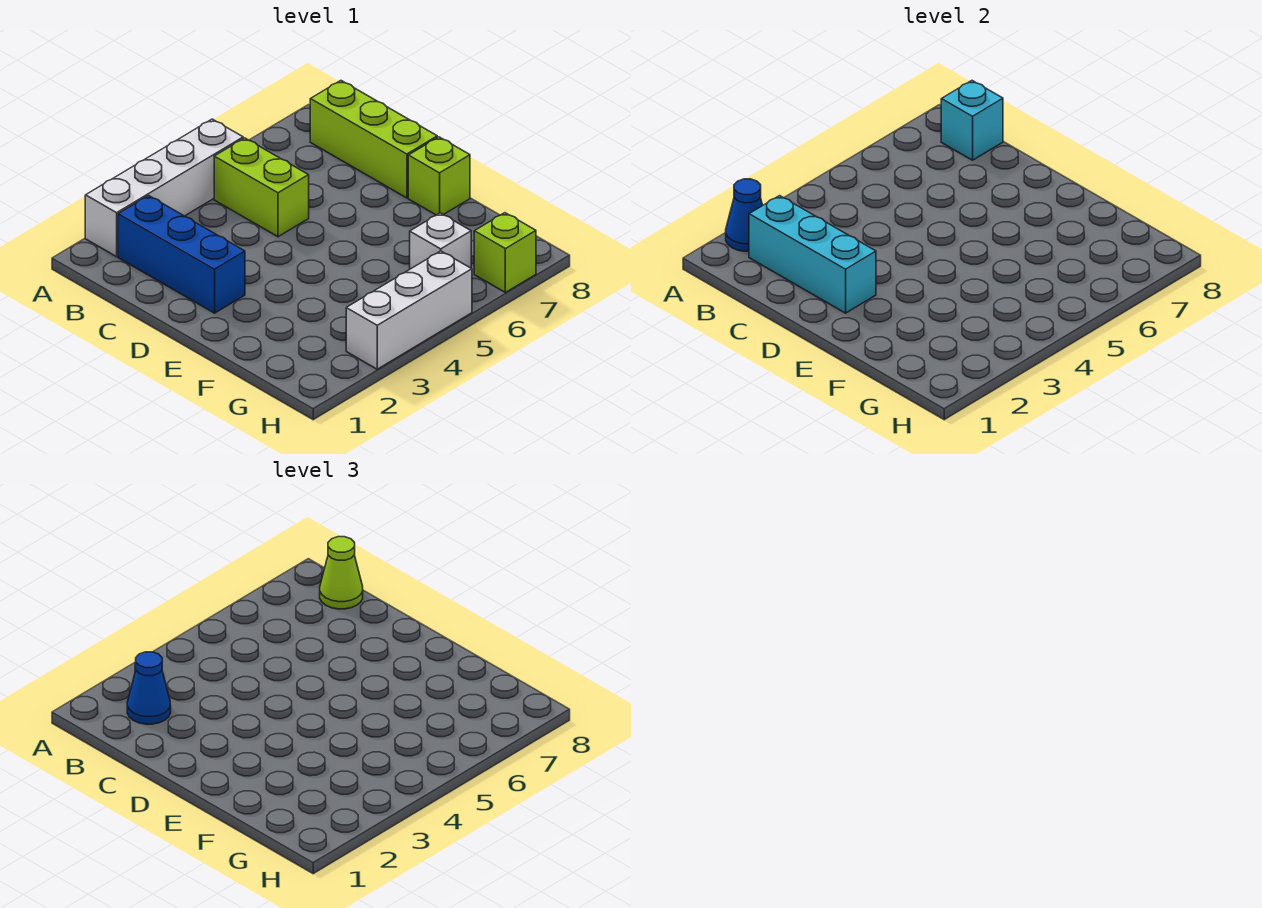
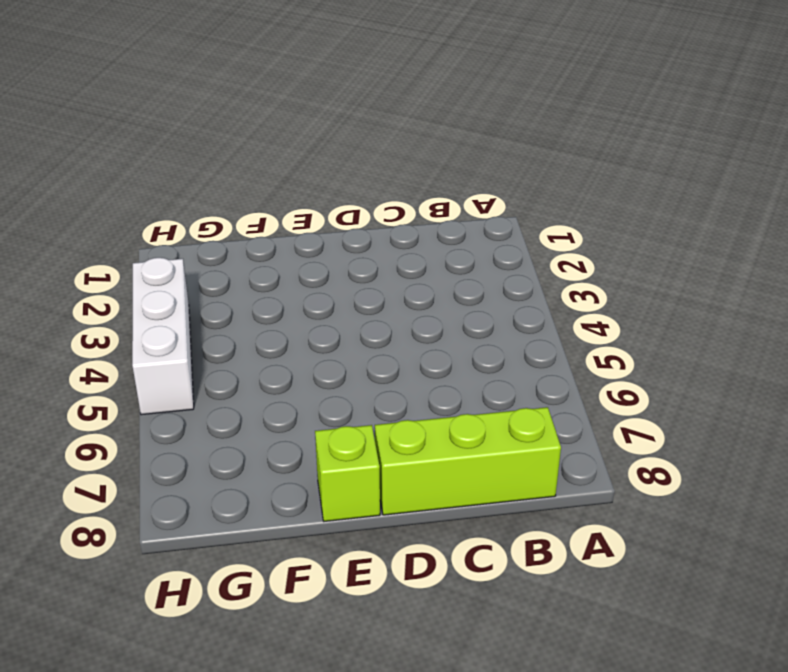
none -> white brick A2:A5 level 1
none -> blue brick B2:D2 level 1
none -> lime brick B5:C5 level 1

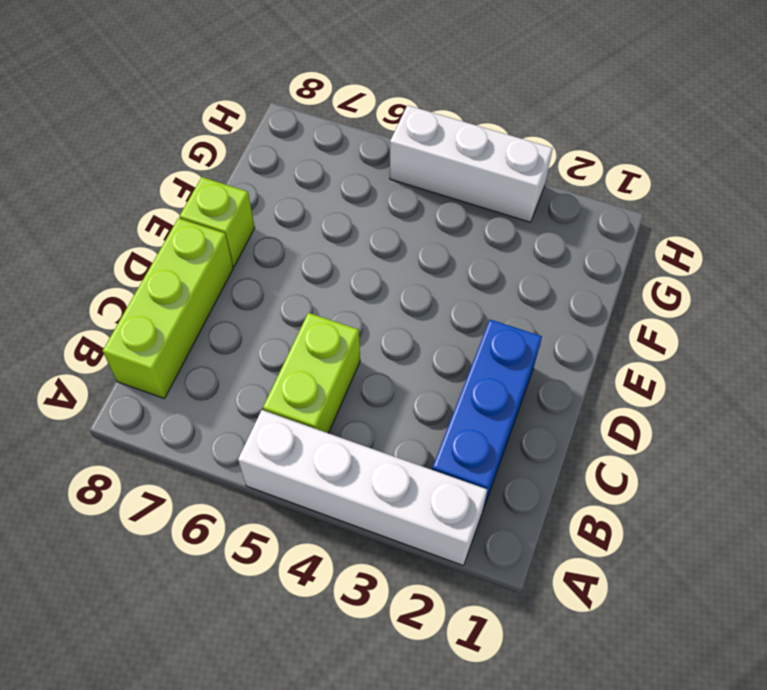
none -> white brick G6 level 1
none -> lime brick H7 level 1
none -> blue cone A2 level 2

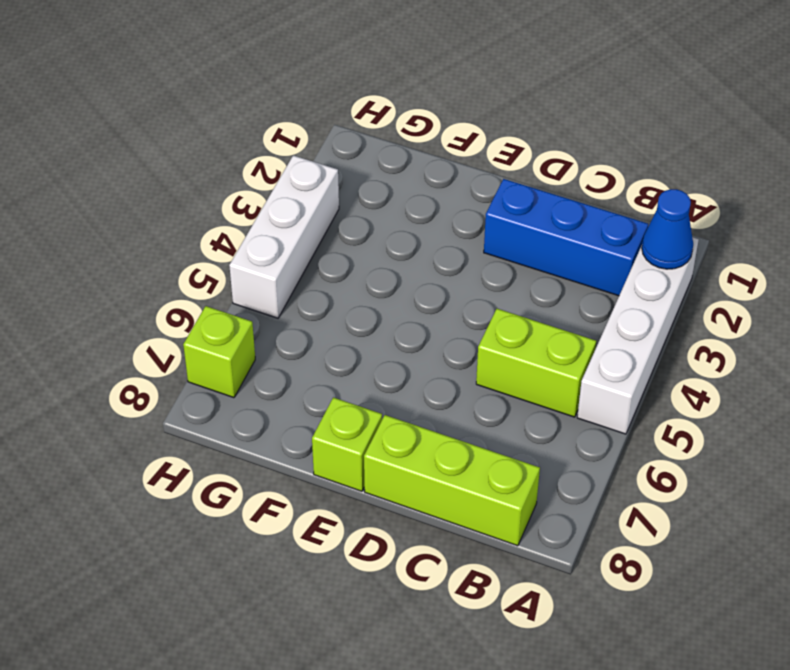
none -> white brick G6 level 1
none -> cyan brick B2:D2 level 2
none -> cyan brick B8 level 2

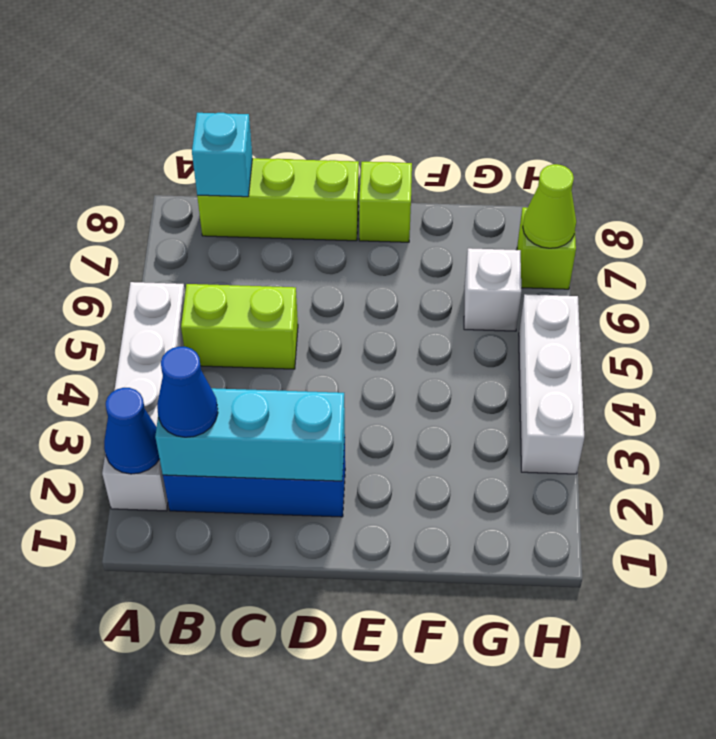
lime cone H7 level 2 -> lime cone B8 level 3

